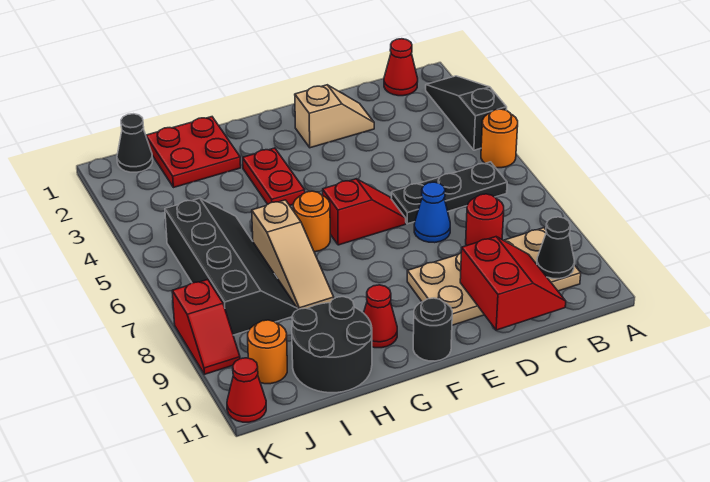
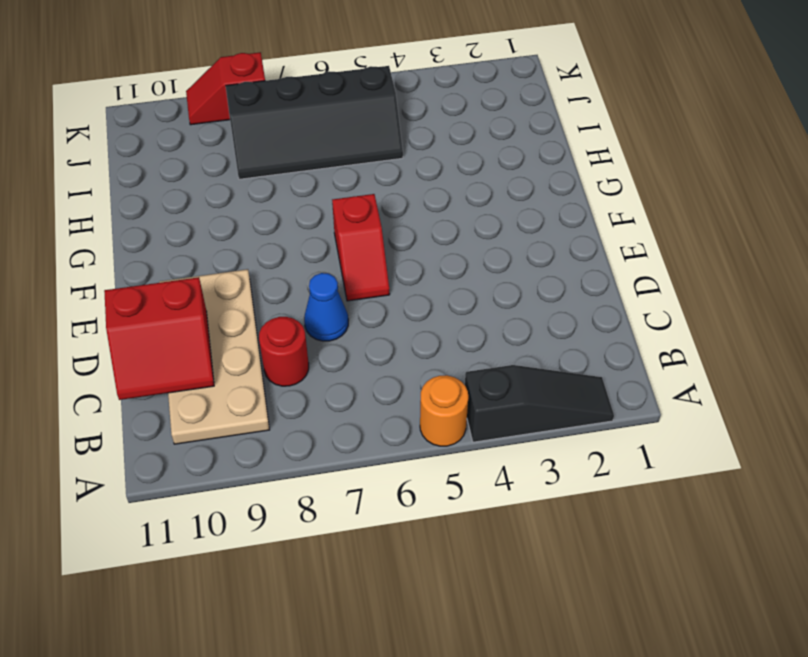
none -> red cone B1 level 1
none -> black plate B6:D6 level 1
none -> tan slope D2:E2 level 1 top E

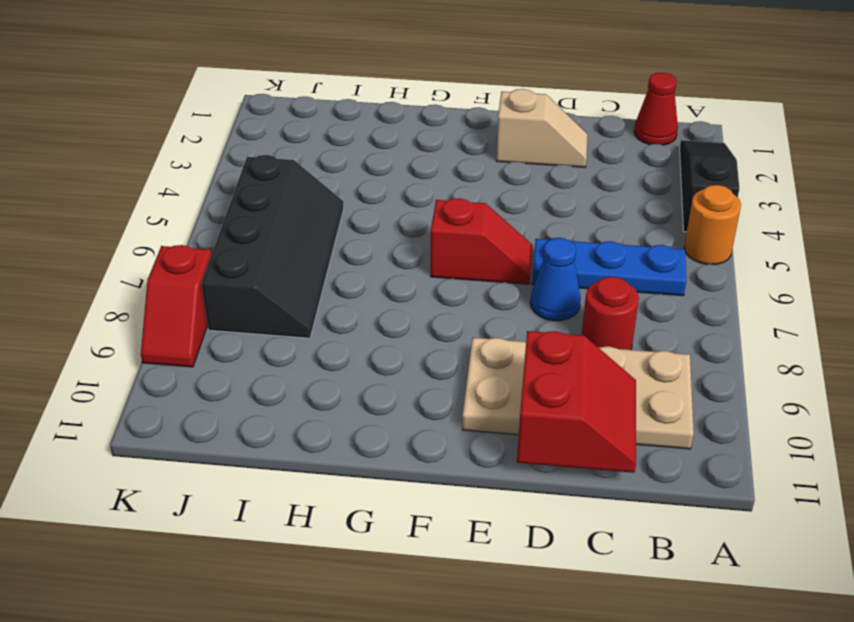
blue plate B6:D6 level 1 -> black plate B6:D6 level 1
none -> black round brick F11 level 1
none -> red plate G3:G4 level 1
none -> orange round brick G6 level 1

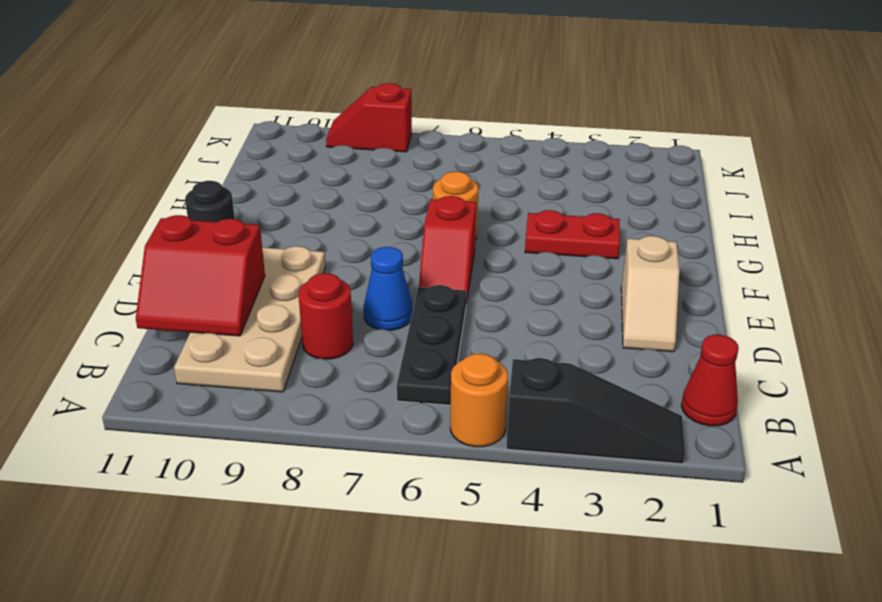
none -> red cone G10 level 1
none -> red plate H1:I2 level 1
none -> tan slope H6:H8 level 1 top 6

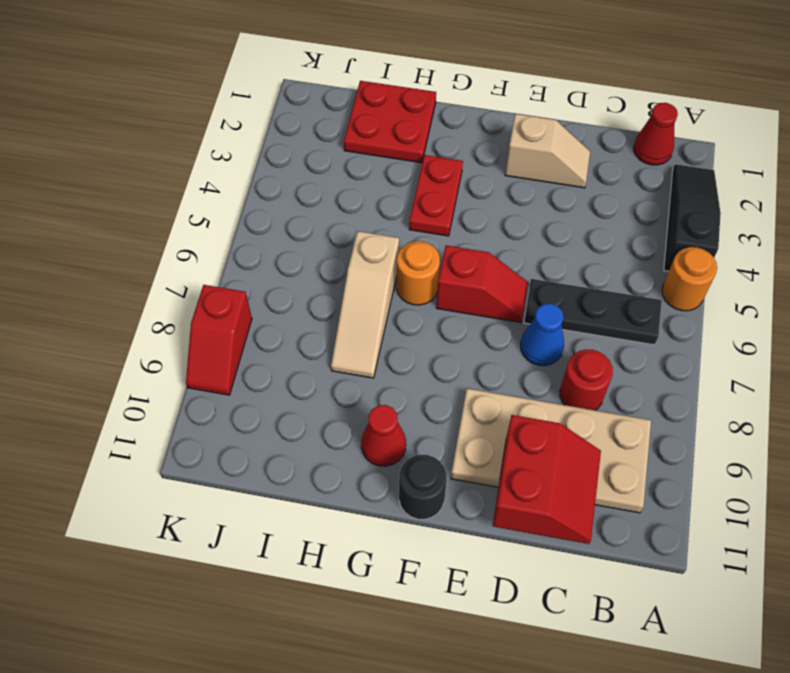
none -> black round brick H10:I11 level 1
none -> black slope I5:J8 level 1 top J
none -> black cone J1 level 1

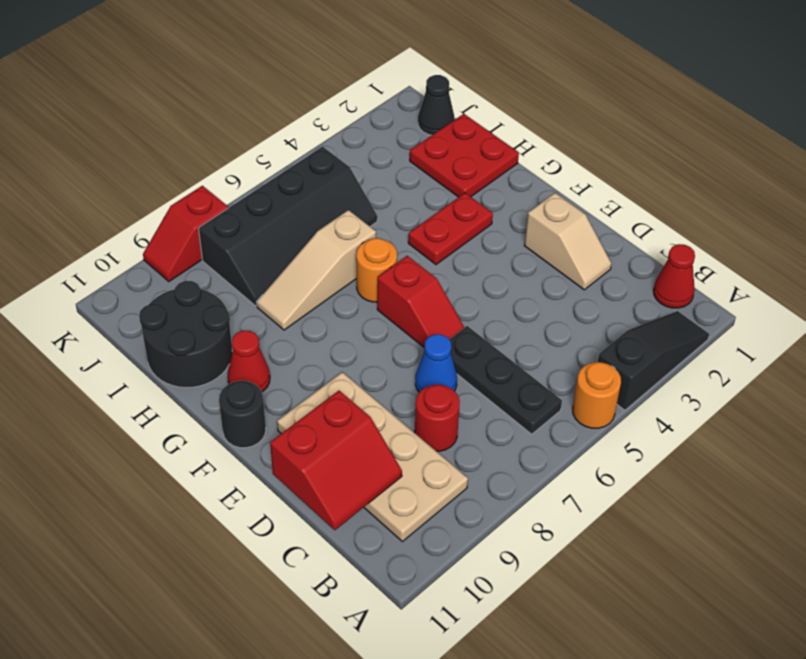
none -> orange round brick J10 level 1
none -> red cone K11 level 1
none -> black cone B10 level 2

